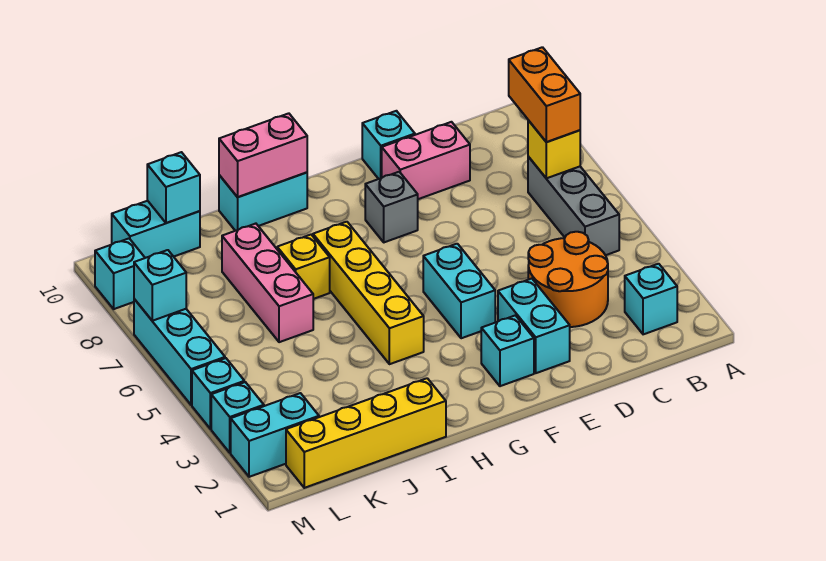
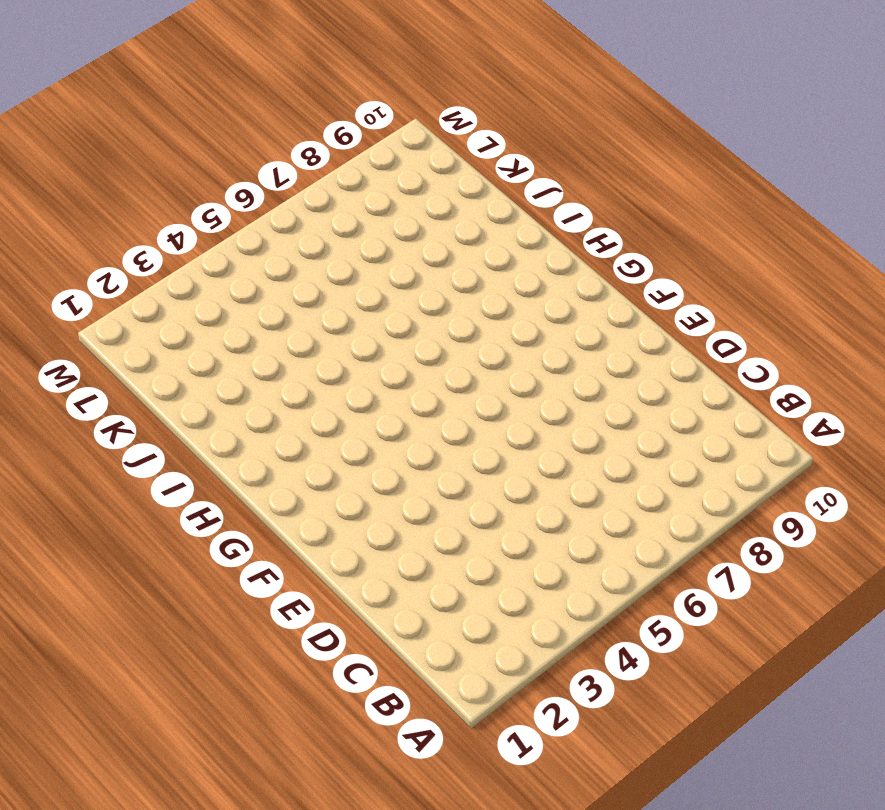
none -> cyan brick B2 level 1
none -> grey brick B5:B7 level 1
none -> orange round brick C3:D4 level 1

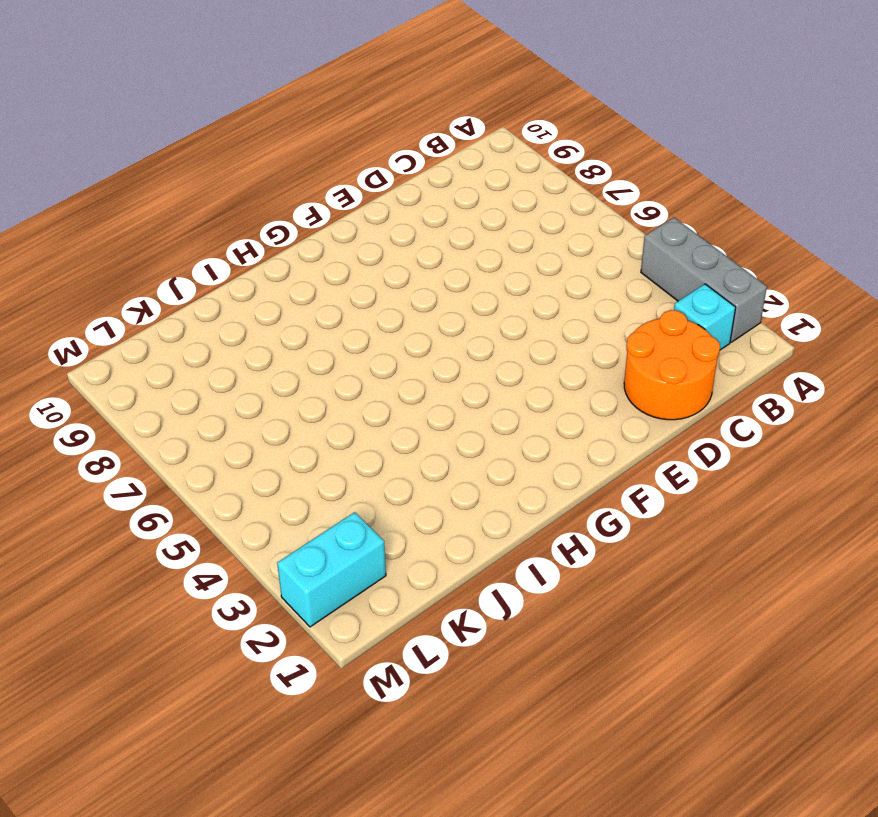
grey brick A2:A4 level 1 -> grey brick B5:B7 level 1
orange round brick C1:D2 level 1 -> orange round brick C3:D4 level 1
none -> pink brick D9:E9 level 1
none -> cyan brick E2:E3 level 1
none -> cyan brick E10 level 1

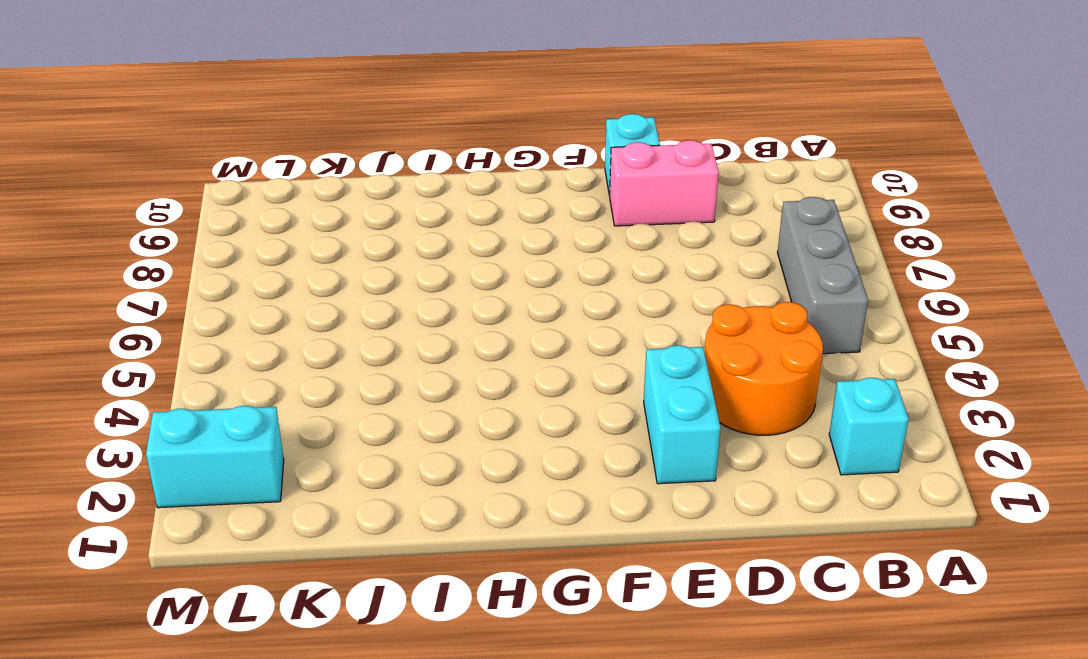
none -> cyan brick F2 level 1
none -> cyan brick F4:F5 level 1
none -> grey brick F8 level 1

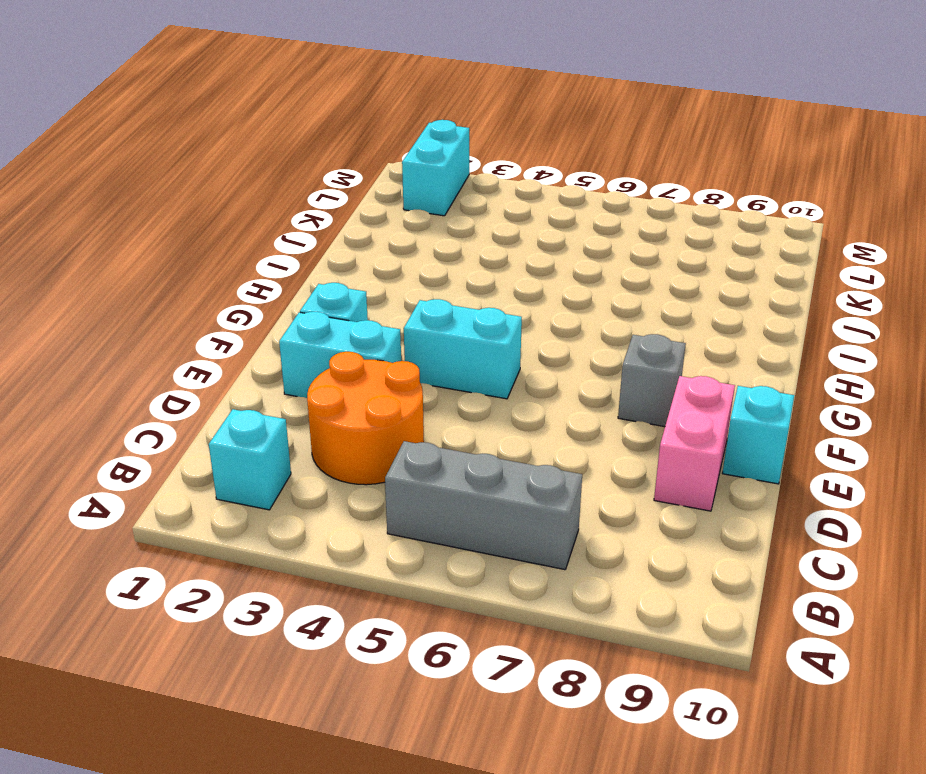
none -> yellow brick H4:H7 level 1
none -> cyan brick H10:I10 level 1
none -> yellow brick I1:L1 level 1

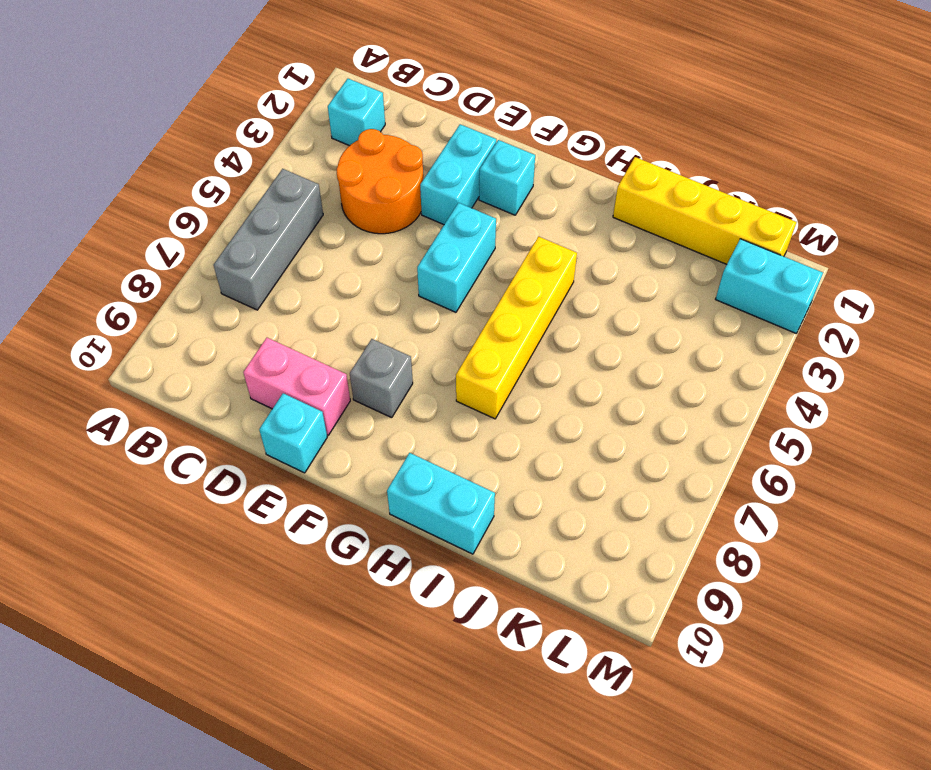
none -> yellow brick I7 level 1
none -> pink brick J6:J8 level 1
none -> cyan brick K10:L10 level 1

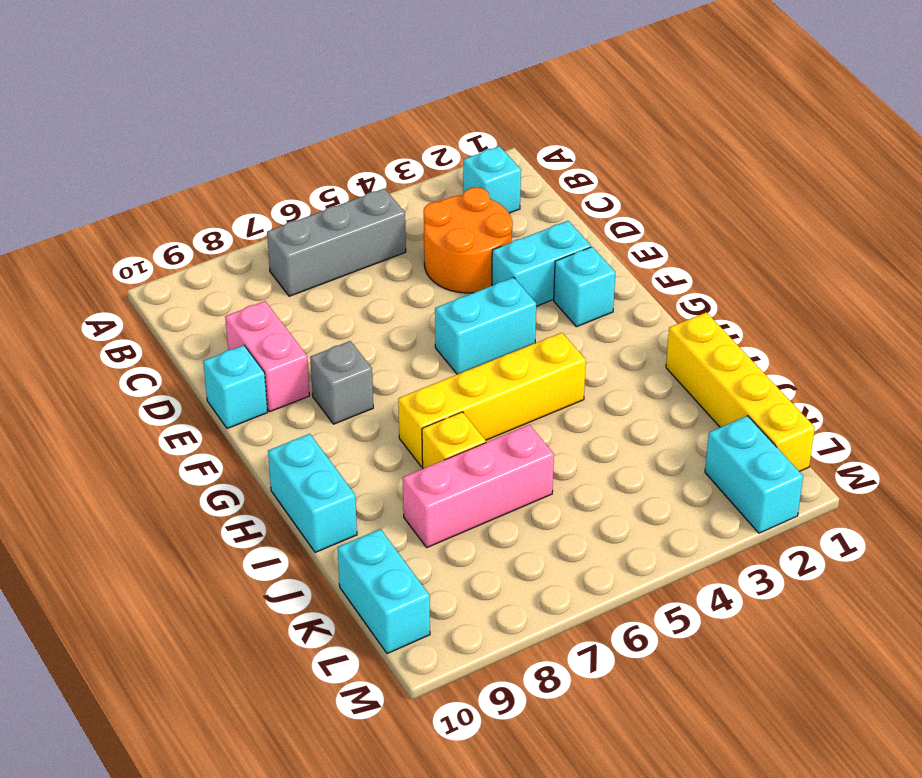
none -> cyan brick M3 level 1
none -> cyan brick M4 level 1
none -> cyan brick M5:M7 level 1

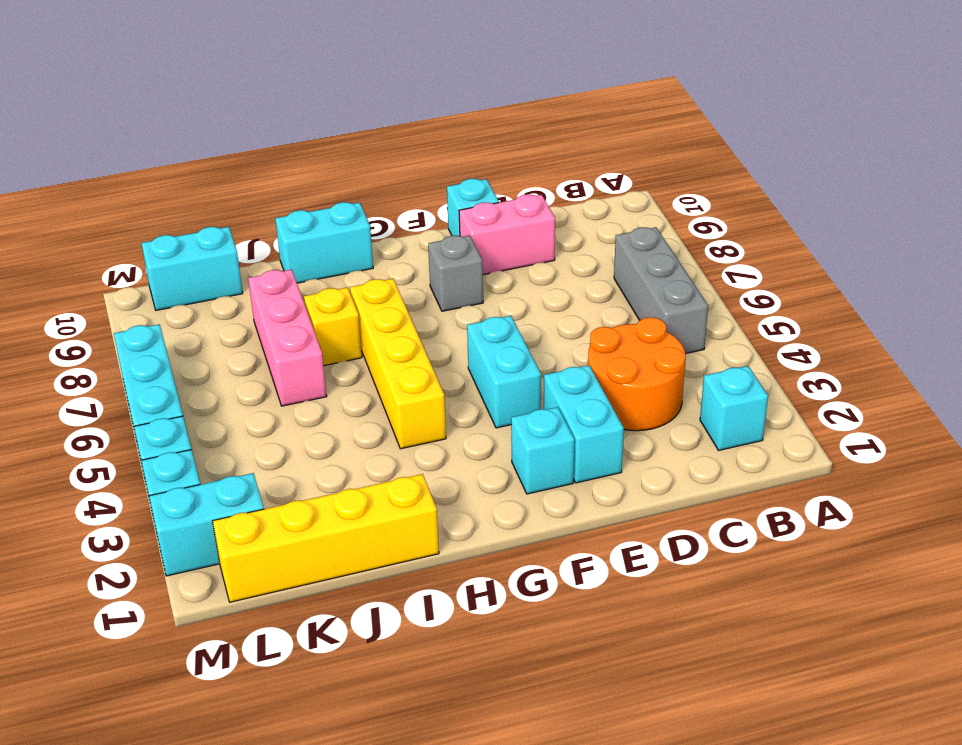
none -> cyan brick M9 level 1
none -> yellow brick B7 level 2
none -> pink brick H10:I10 level 2

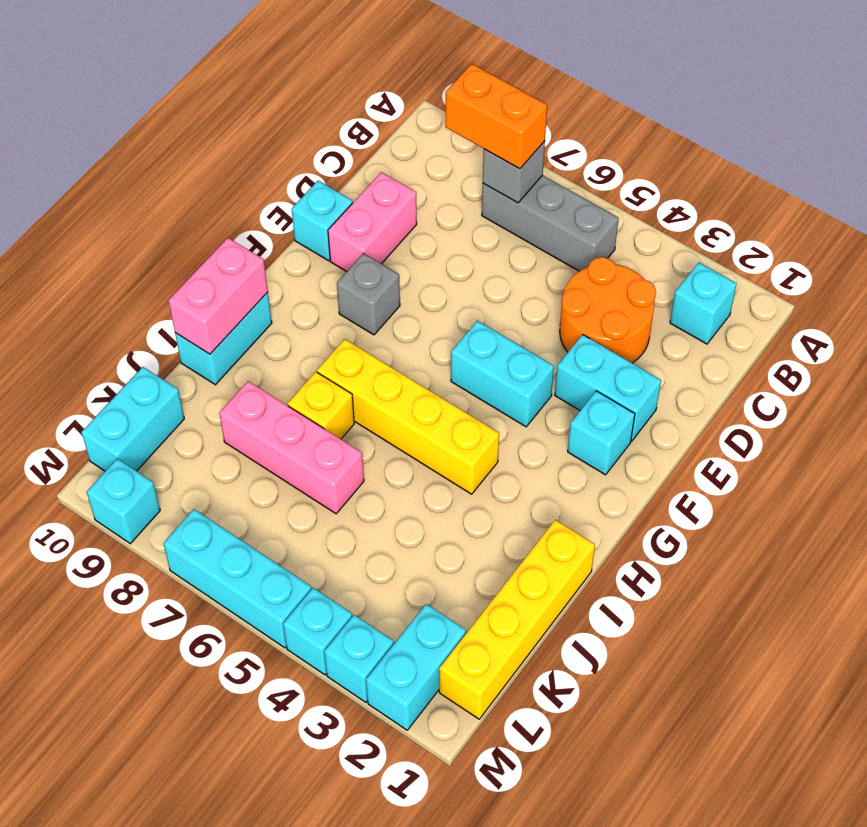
grey brick B7 level 2 -> yellow brick B7 level 2
none -> cyan brick K10 level 2
none -> cyan brick M7 level 2

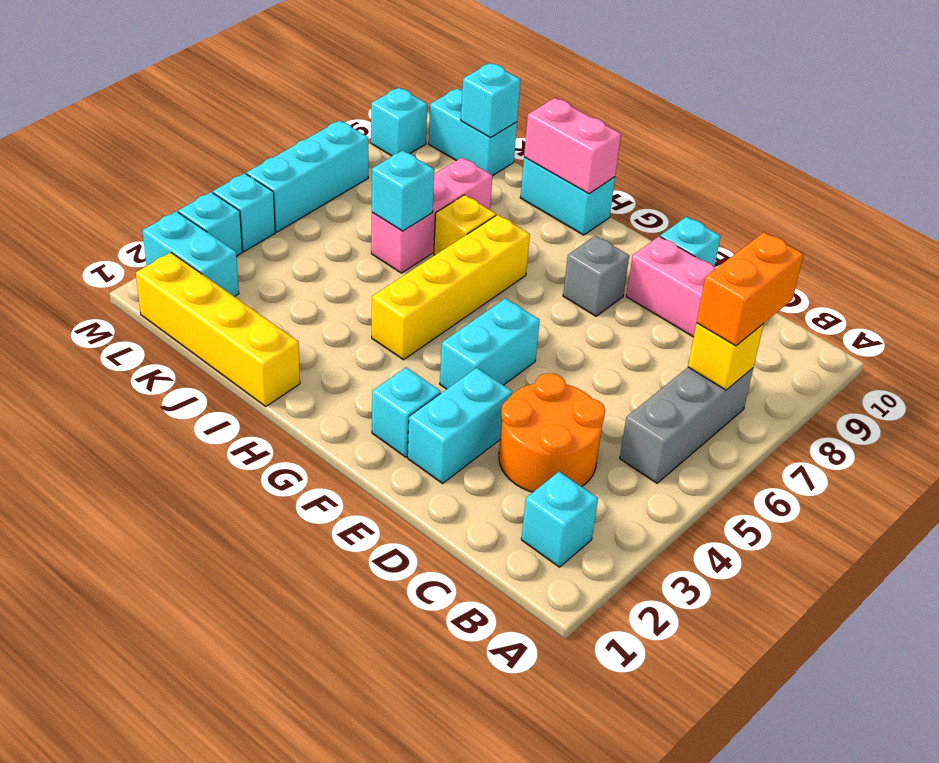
cyan brick J6 level 2 -> cyan brick M7 level 2

